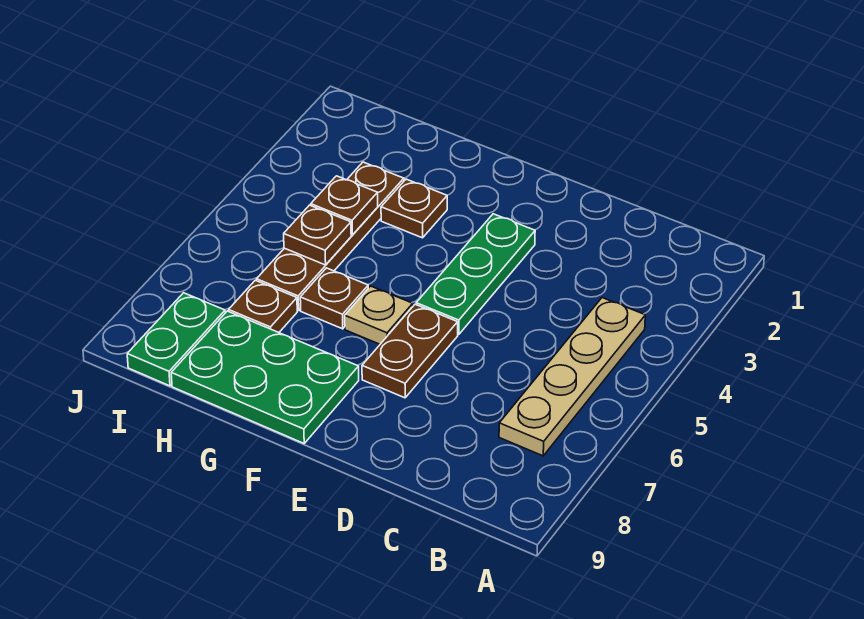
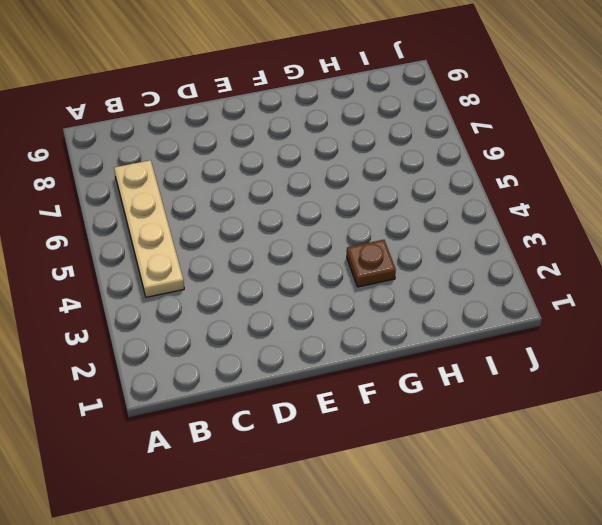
none -> green plate E3:E5 level 1
none -> brown plate E6:E7 level 1
none -> tan plate F6 level 1

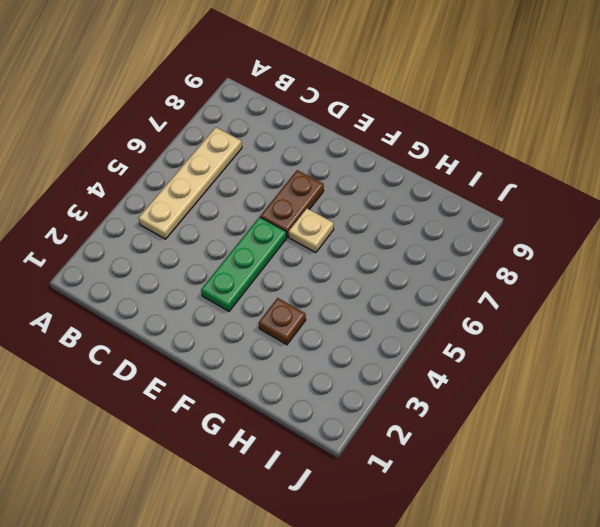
none -> green plate F8:H9 level 1
none -> brown plate G6 level 1
none -> brown plate H3:H6 level 1

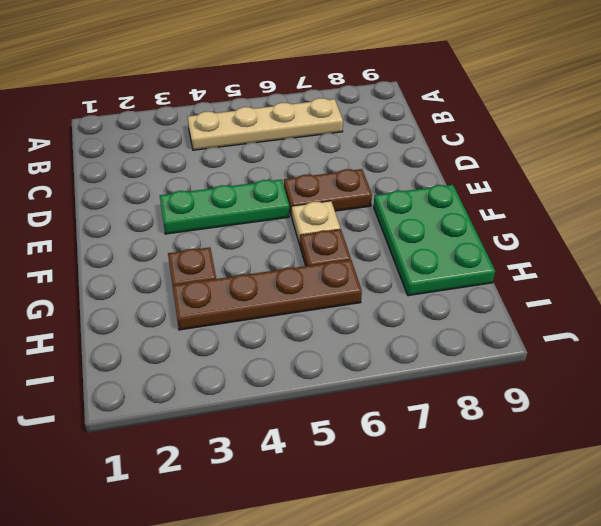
none -> brown plate H7 level 1
none -> green plate I8:I9 level 1
none -> brown plate H4 level 2

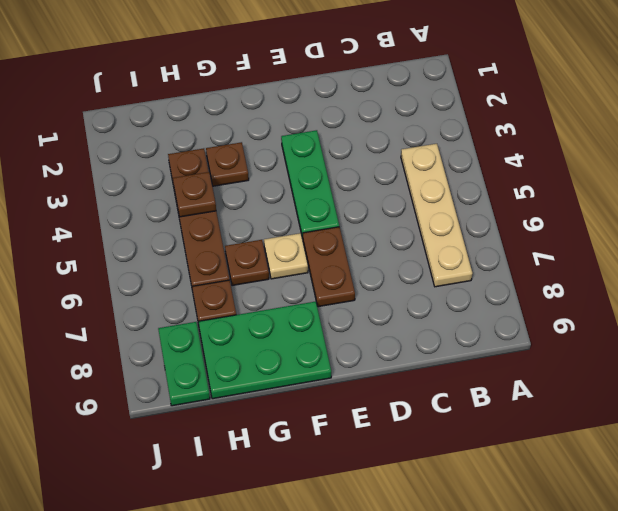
none -> brown plate H5 level 2

